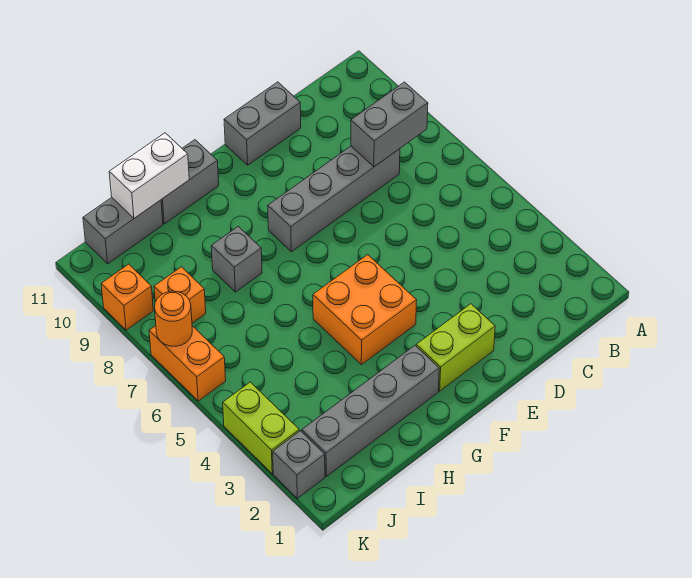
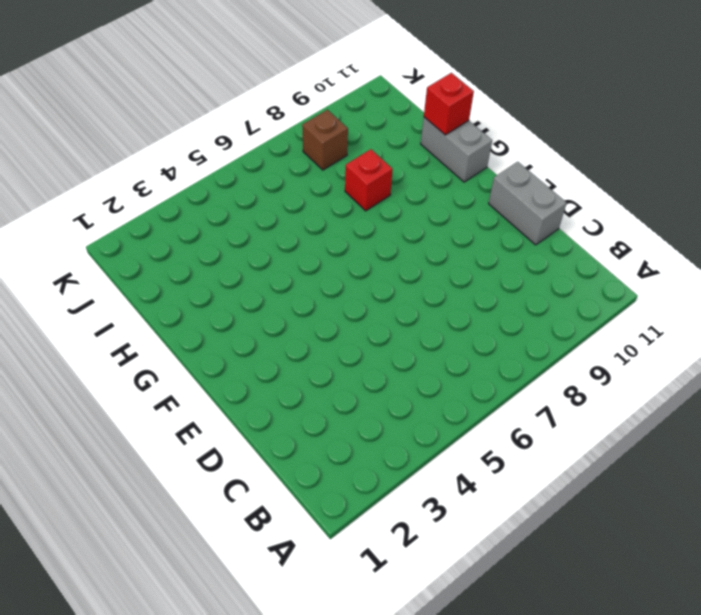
red brick H8 level 1 -> grey brick H8 level 1
red brick H11 level 2 -> white brick H11:I11 level 2
brown brick J8 level 1 -> orange brick J8 level 1
none -> grey brick C8:F8 level 1
none -> lime brick E2:F2 level 1
none -> orange brick F4:G5 level 1

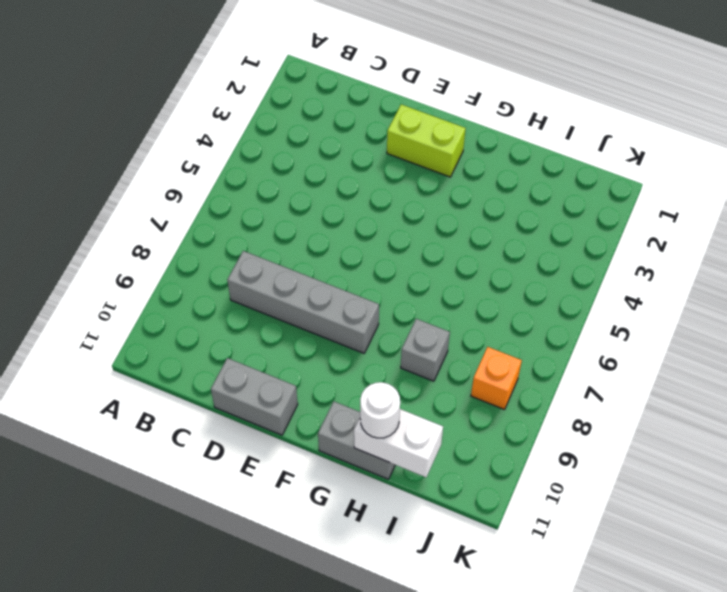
white round brick H11 level 3 -> none
none -> orange brick F4:G5 level 1
none -> grey brick G2:J2 level 1
none -> grey brick I11:J11 level 1

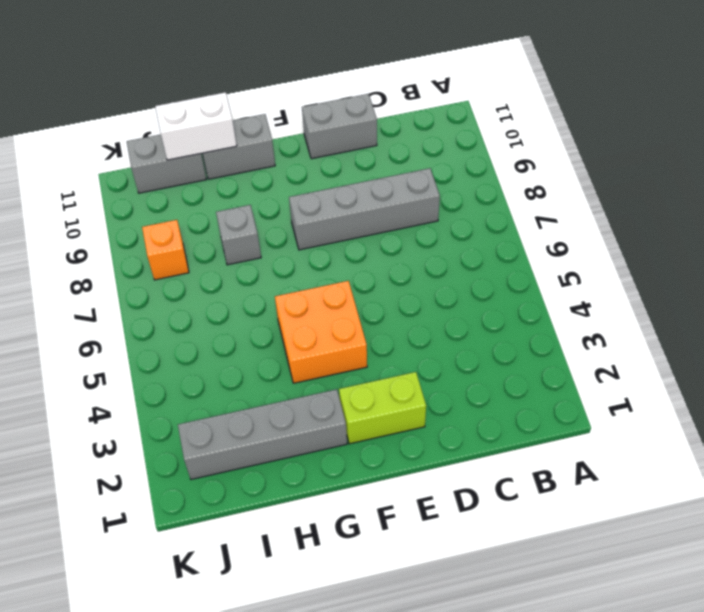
none -> grey brick K2 level 1
none -> lime brick K3:K4 level 1
none -> orange brick K6:K7 level 1

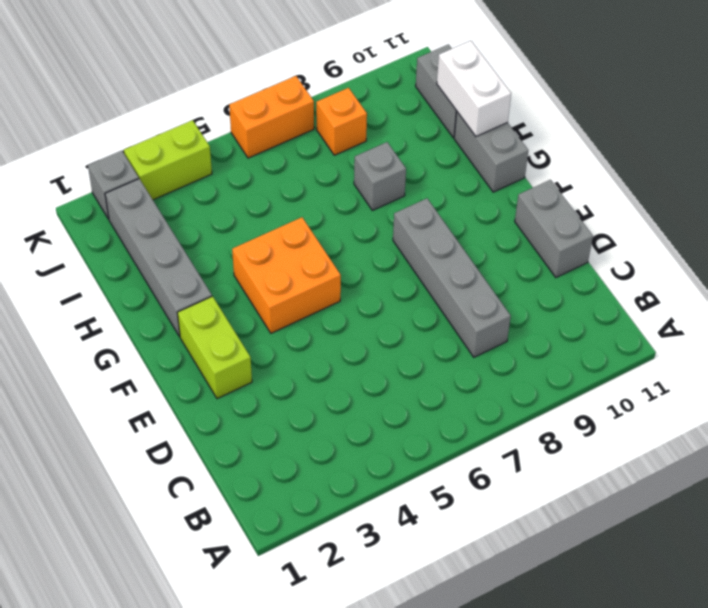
none -> orange brick K9 level 1
none -> grey brick B8:C8 level 2
none -> orange round brick K7 level 2

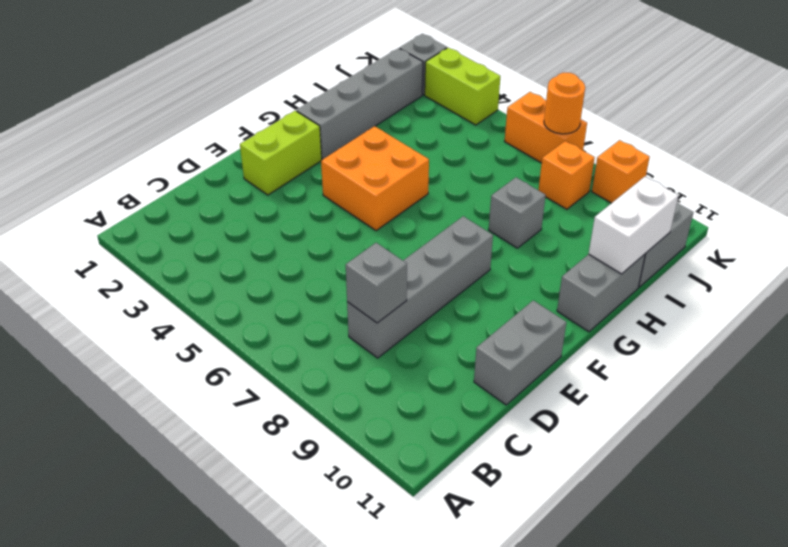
grey brick C8 level 2 -> grey brick B8:C8 level 2

